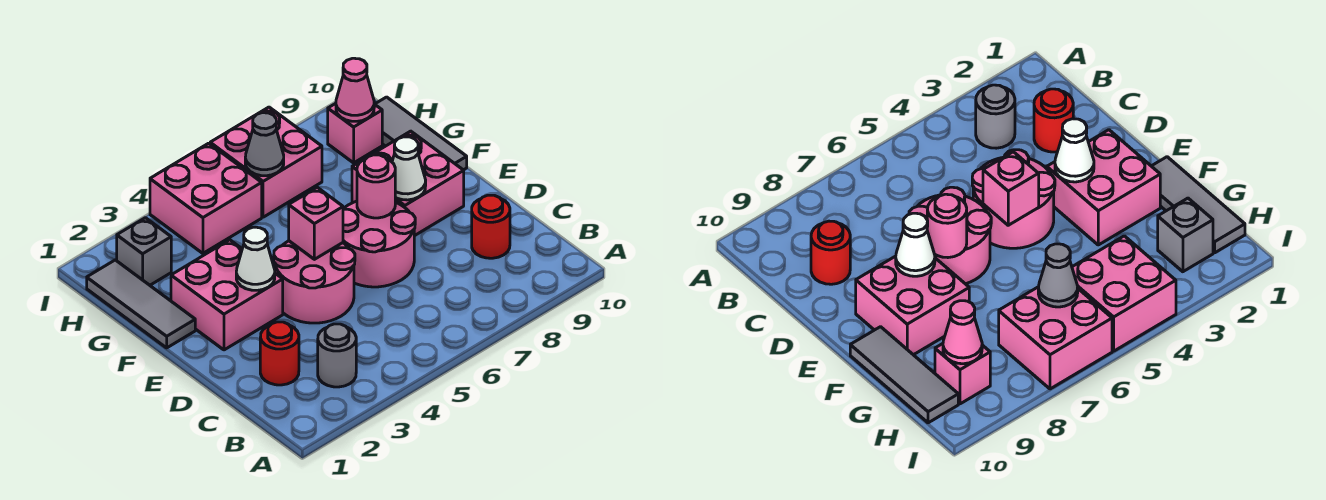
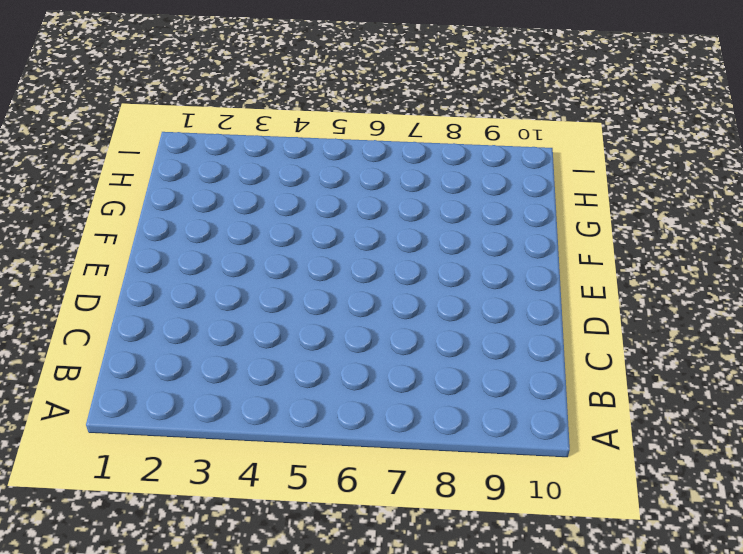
none -> grey round brick B3 level 1
none -> red round brick C2 level 1
none -> red round brick C9 level 1

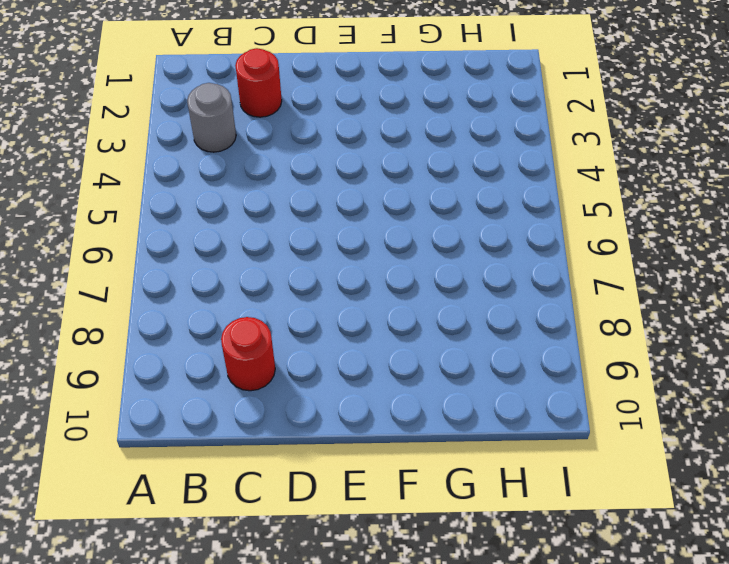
none -> pink round brick D4:E5 level 1
none -> pink round brick D6:E7 level 1
none -> pink brick E2:F3 level 1

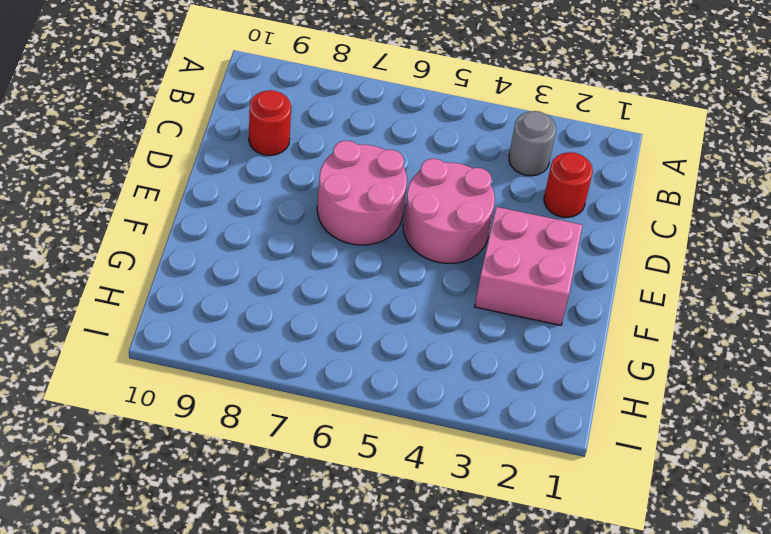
none -> pink brick E8:F9 level 1
none -> grey tile F1:H1 level 1
none -> grey tile F10:H10 level 1

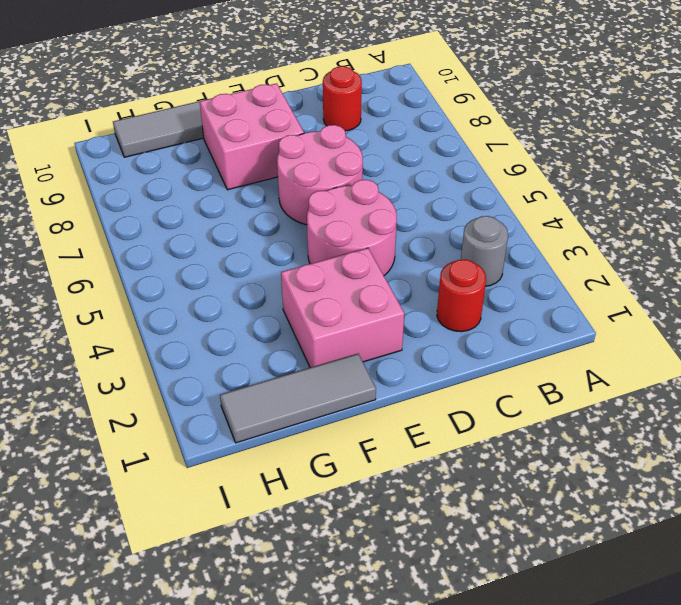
none -> grey brick H2 level 1
none -> pink brick H4:I5 level 1
none -> pink brick H6:I7 level 1

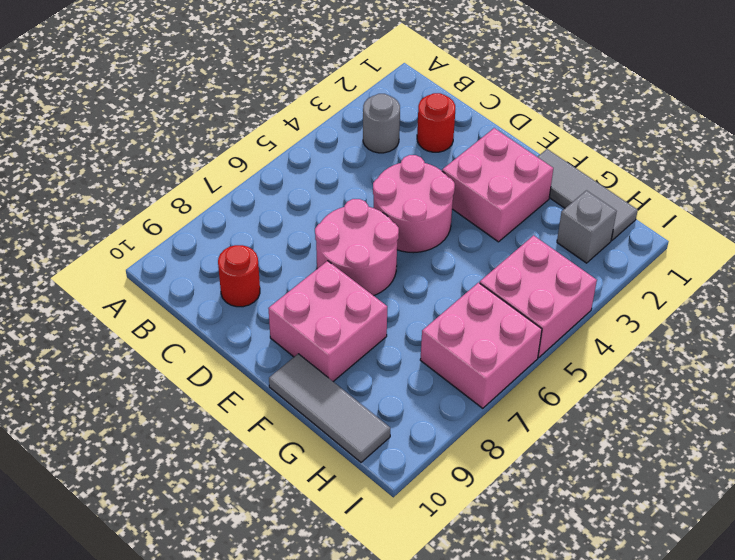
none -> pink brick H9 level 1
none -> white cone E3 level 2
none -> pink brick E5 level 2

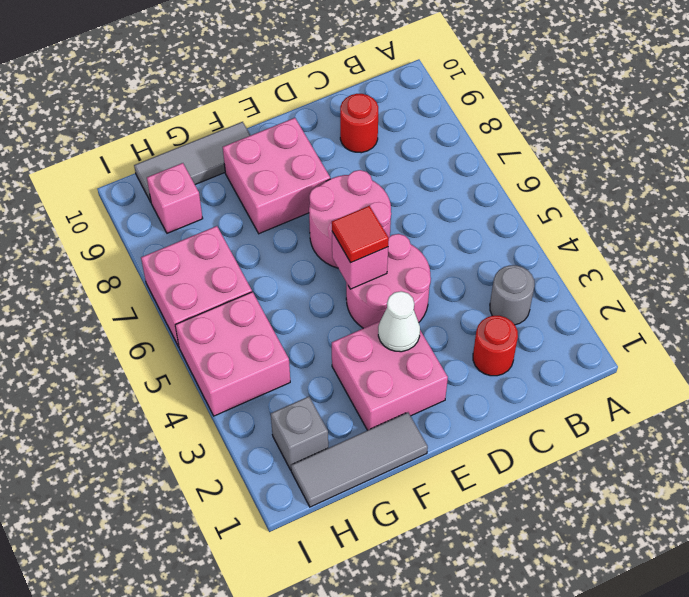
red tile E5 level 3 -> none
none -> pink round brick E7 level 2
none -> white cone E8 level 2
none -> grey cone H6 level 2

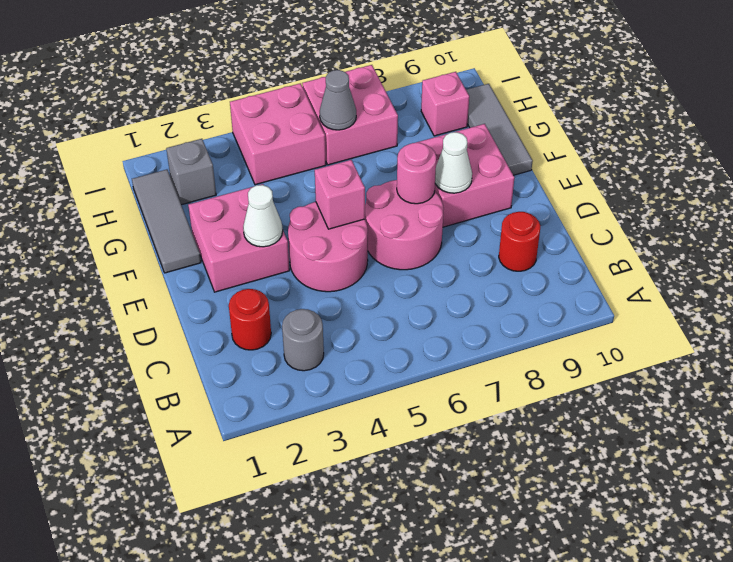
none -> pink cone H9 level 2

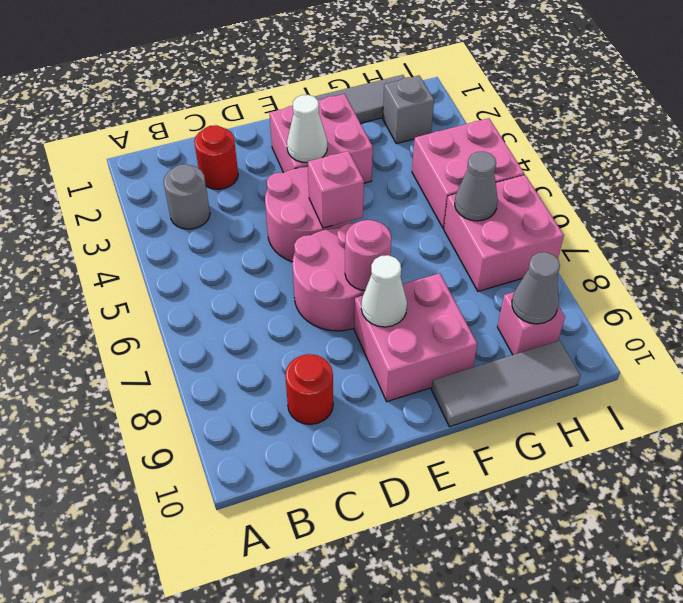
grey cone H9 level 2 -> pink cone H9 level 2

